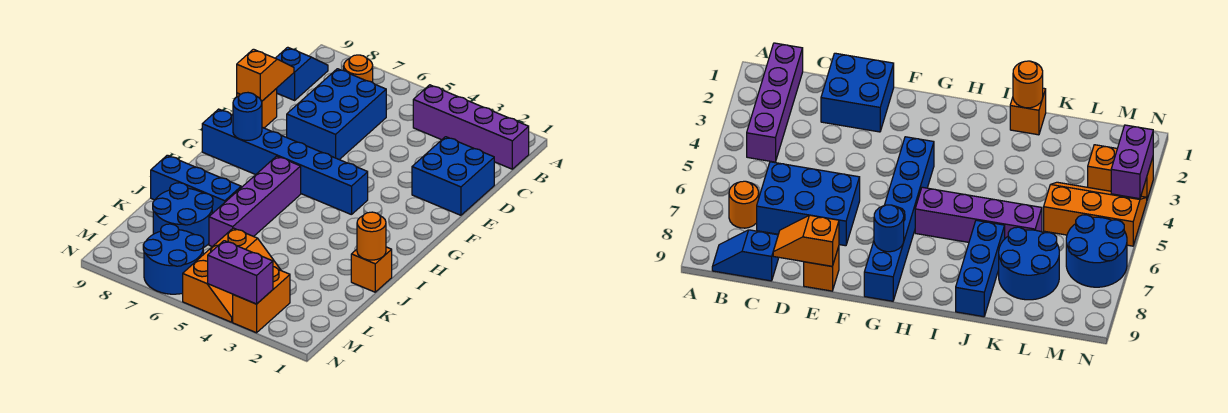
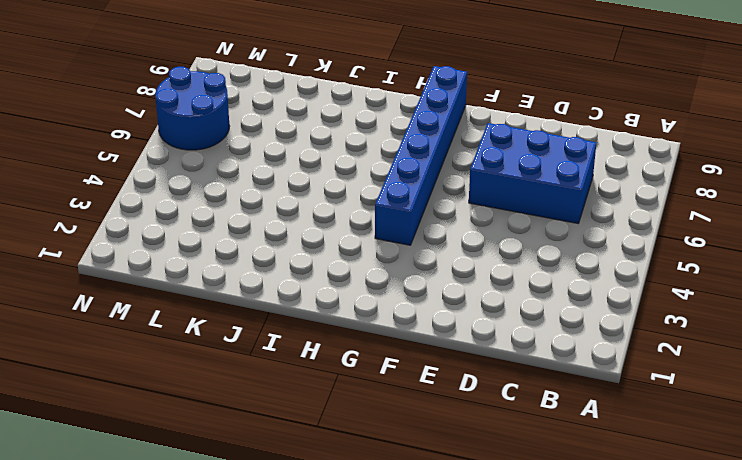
none -> purple brick B1:B4 level 1
none -> orange round brick B7 level 1
none -> blue slope B9:C9 level 1 top C

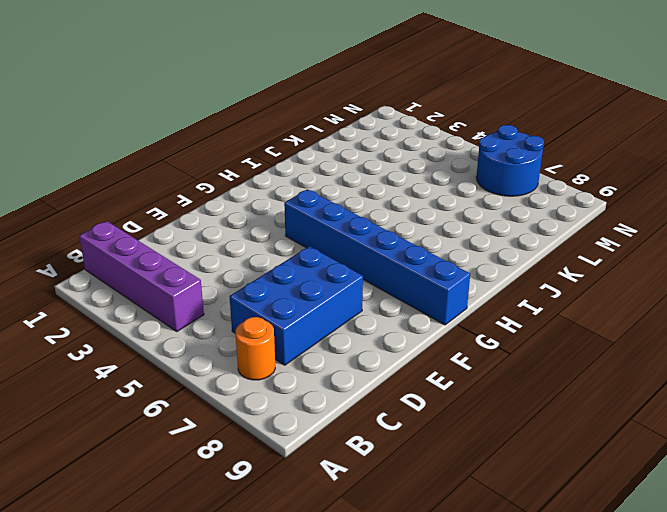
none -> blue slope B9:C9 level 1 top C
none -> blue brick D1:E2 level 1
none -> orange brick E9 level 1

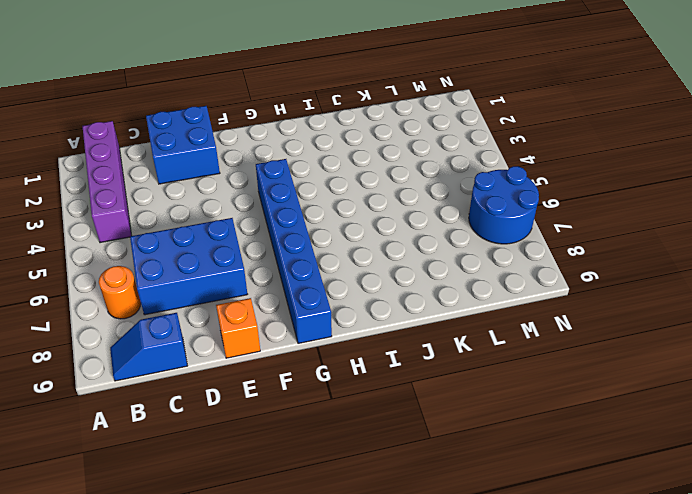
none -> purple brick H6:K6 level 1
none -> orange brick J1 level 1
none -> blue brick J7:J9 level 1

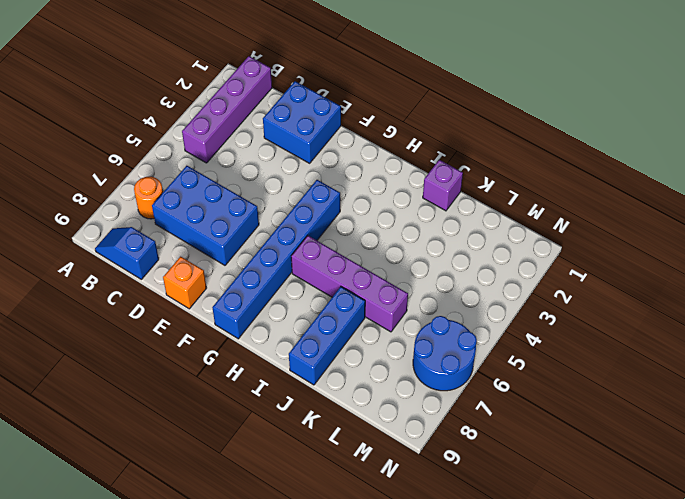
purple brick J1 level 1 -> orange brick J1 level 1
none -> blue round brick K7:L8 level 1
none -> orange slope L4:N5 level 1 top 5
none -> orange brick M3:N3 level 1

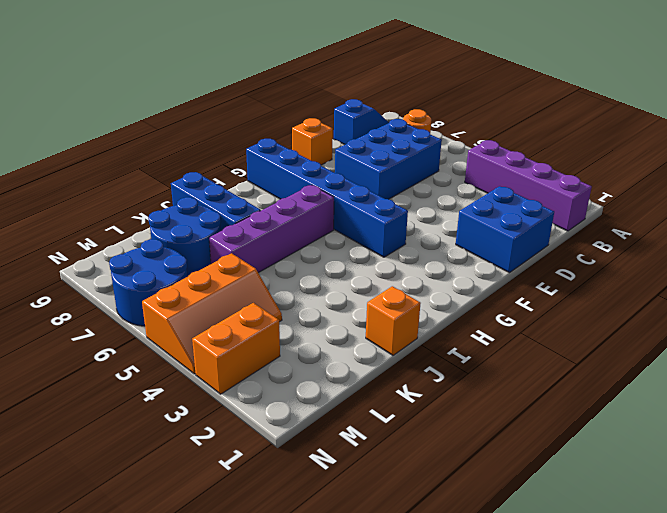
none -> orange slope D9:E9 level 2 top E
none -> blue round brick G8 level 2
none -> orange round brick J1 level 2

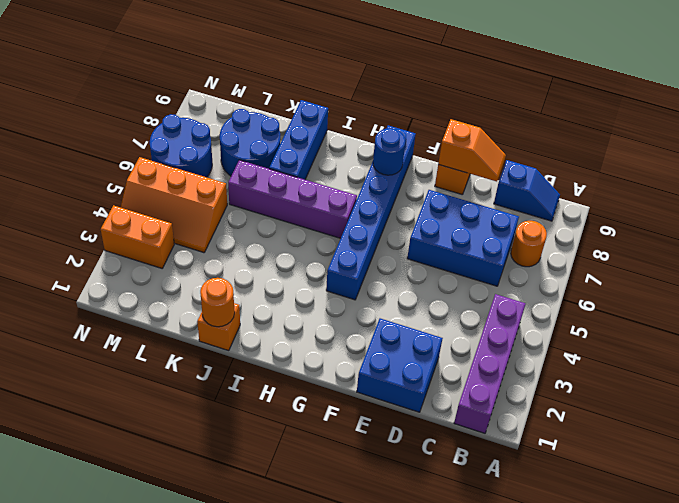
none -> purple brick N3:N4 level 2

